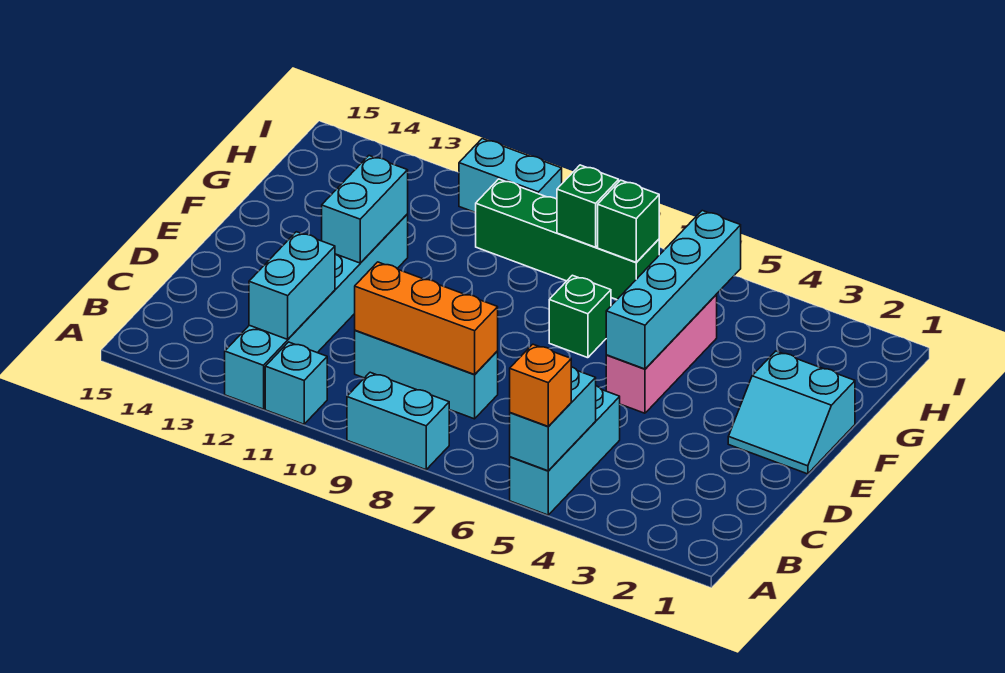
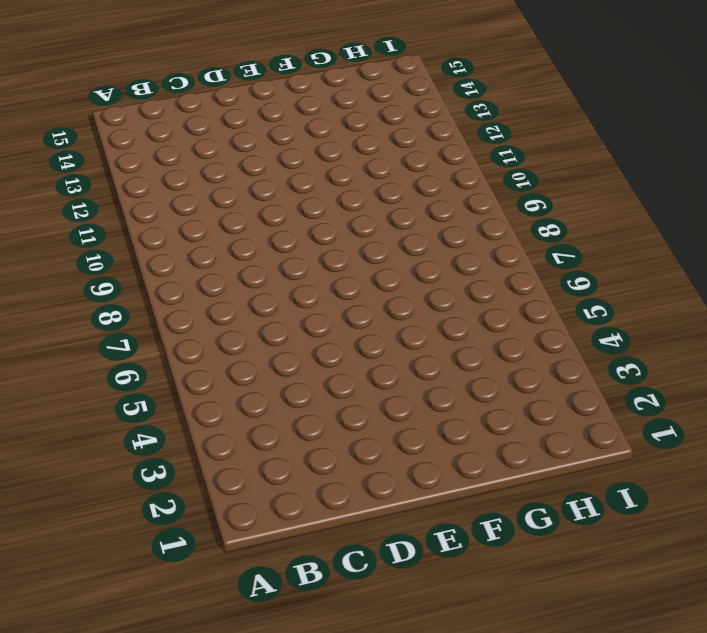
none -> cyan brick A5:C5 level 1
none -> cyan brick A8:A9 level 1
none -> cyan brick A11 level 1

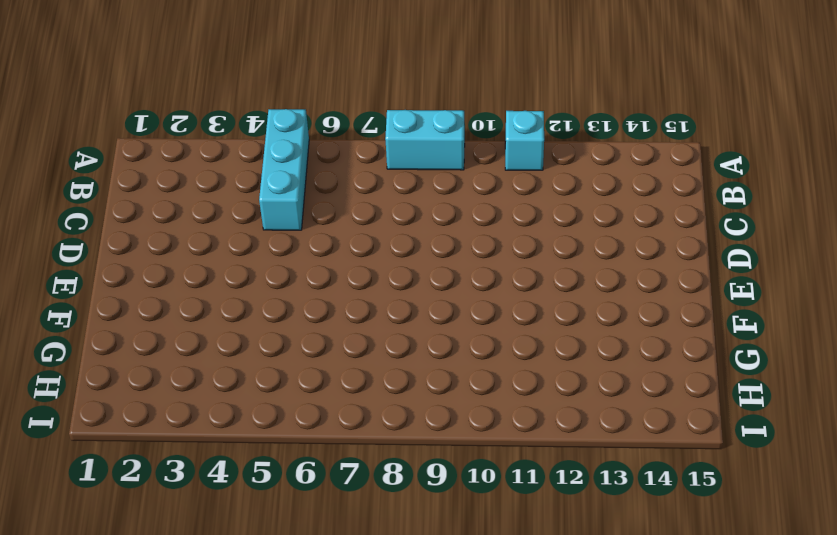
none -> cyan brick A12:F12 level 1
none -> cyan brick C8:C10 level 1
none -> cyan slope E1:F2 level 1 top F

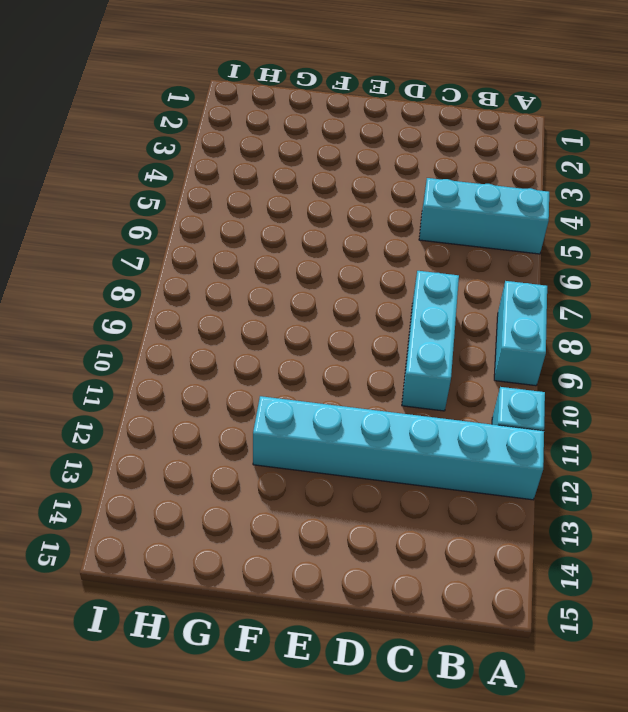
none -> cyan slope E1:F2 level 1 top F
none -> pink brick E5:G5 level 1
none -> green brick F7 level 1

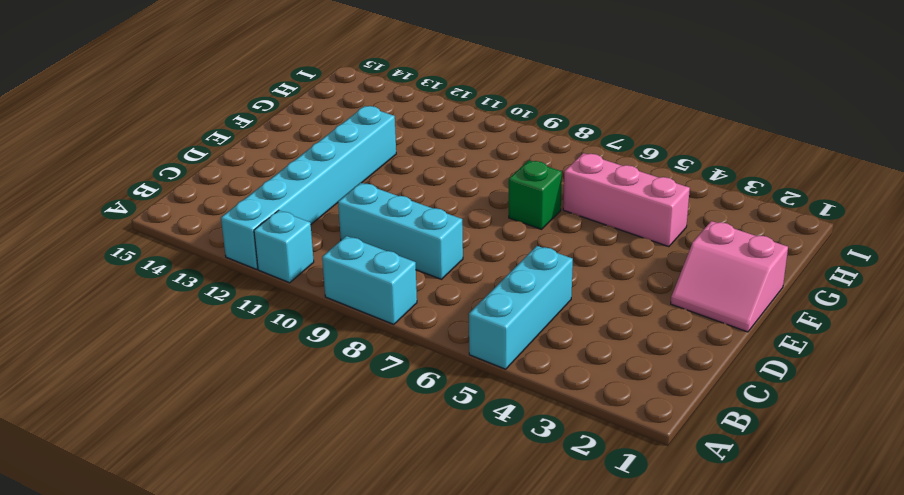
pink slope E1:F2 level 1 top F -> cyan slope E1:F2 level 1 top F
pink brick G4:G6 level 1 -> pink brick E5:G5 level 1
none -> green brick H7:H10 level 1
none -> cyan brick I10:I11 level 1
none -> cyan brick A5:B5 level 2

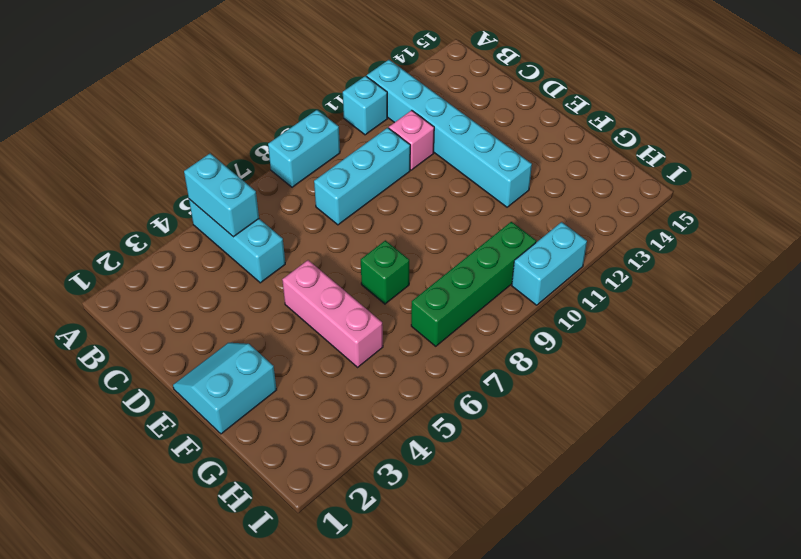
pink brick C11 level 1 -> none
none -> cyan brick B12:C12 level 2
none -> orange brick C8:C10 level 2
none -> cyan brick E5:H5 level 2

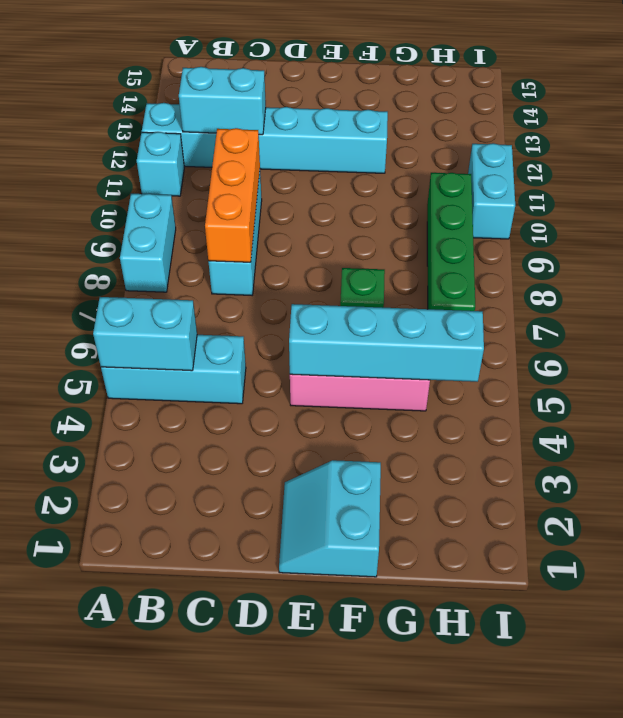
none -> cyan brick E12:F12 level 2
none -> green brick H7 level 2
none -> green brick H8 level 2

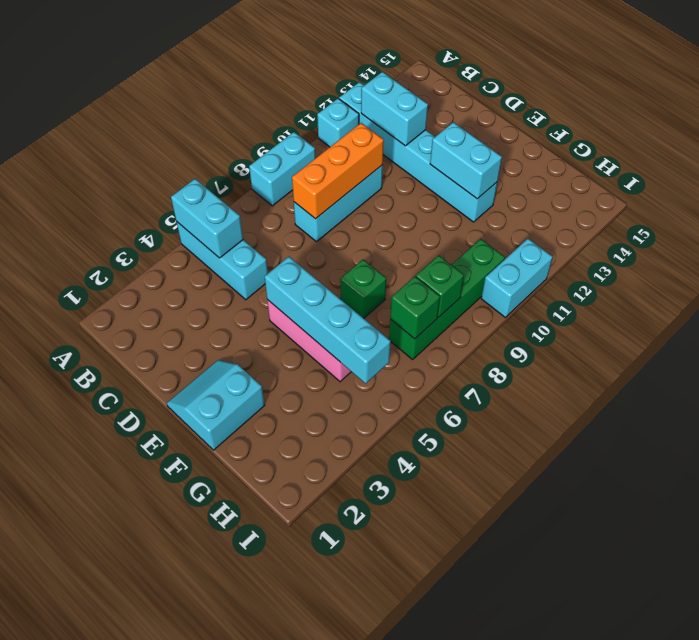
none -> orange brick A5 level 3

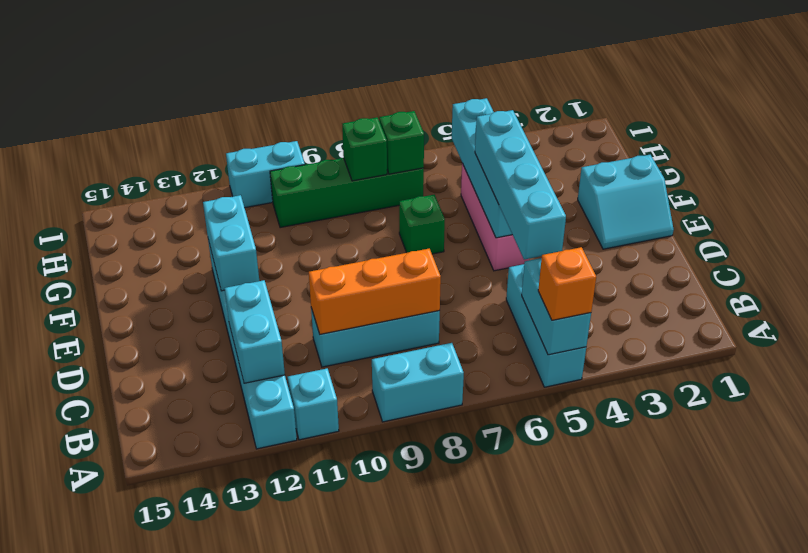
cyan brick C5:F5 level 3 -> none

